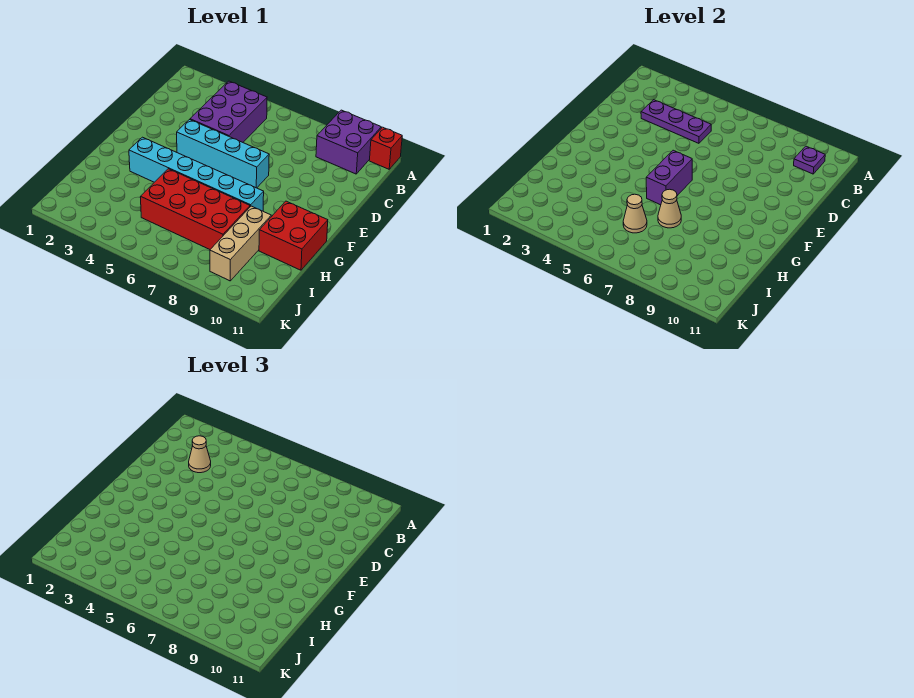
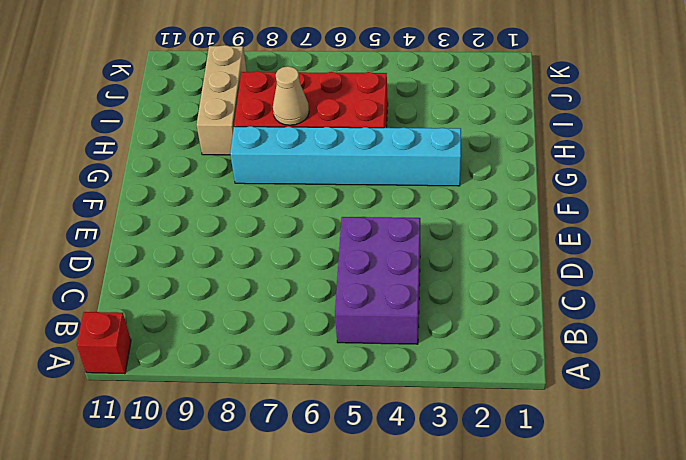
none -> purple brick A9:B10 level 1
none -> cyan brick E4:E7 level 1
none -> red brick G10:H11 level 1

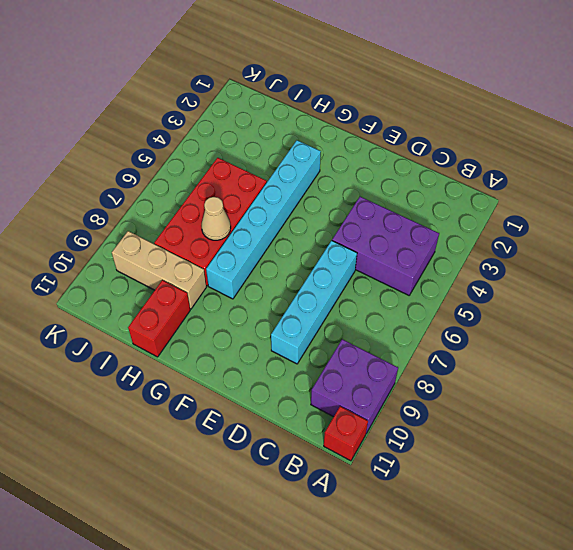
cyan brick D6:D9 level 1 -> cyan brick E4:E7 level 1
red brick H10:H11 level 1 -> red brick G10:H11 level 1
none -> purple plate B10 level 2
none -> purple plate C3:C5 level 2
none -> purple brick F6:G6 level 2

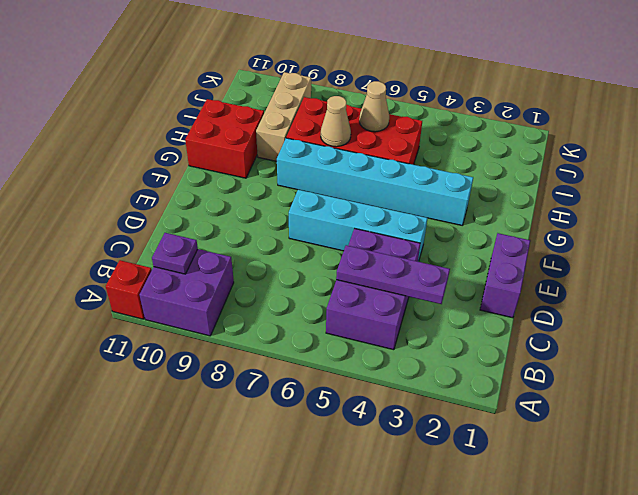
purple brick D1:E1 level 1 -> purple brick F6:G6 level 2
none -> tan cone C3 level 3

